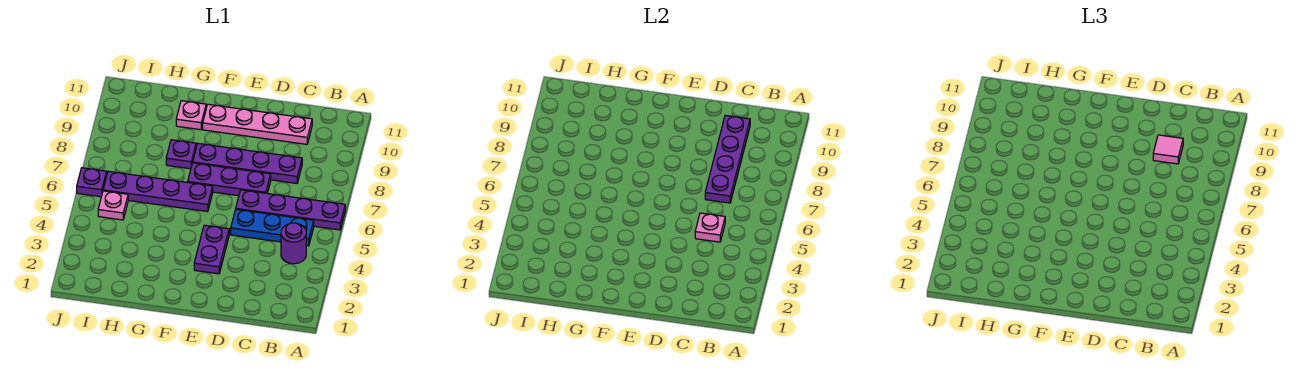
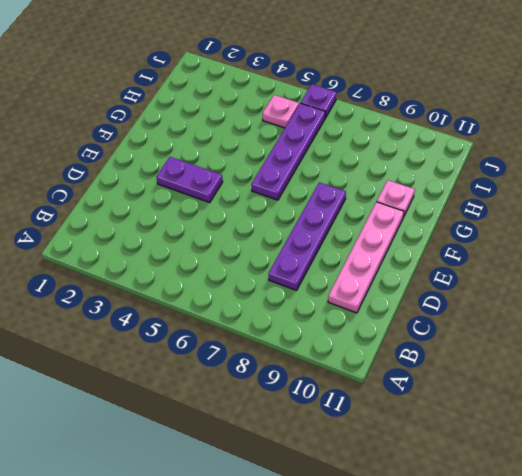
none -> purple plate A6:D6 level 1
none -> purple round brick B4 level 1
none -> blue plate B5:D5 level 1

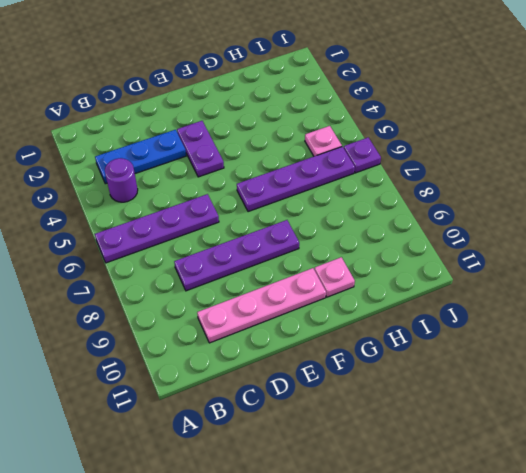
blue plate B3:D3 level 1 -> blue plate B5:D5 level 1
none -> purple plate D7:F7 level 1
none -> purple plate G8 level 1
none -> pink plate C5 level 2

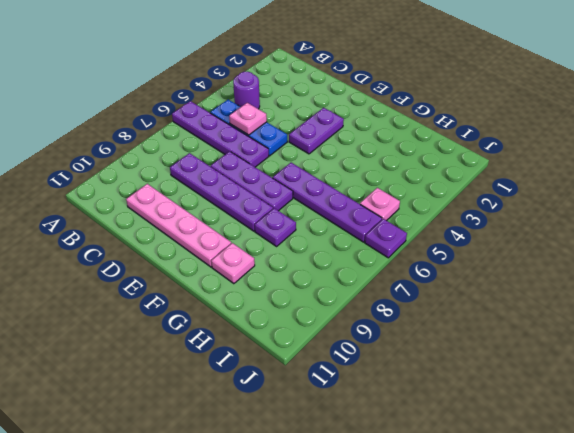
none -> purple plate C7:C10 level 2
none -> pink tile C9 level 3

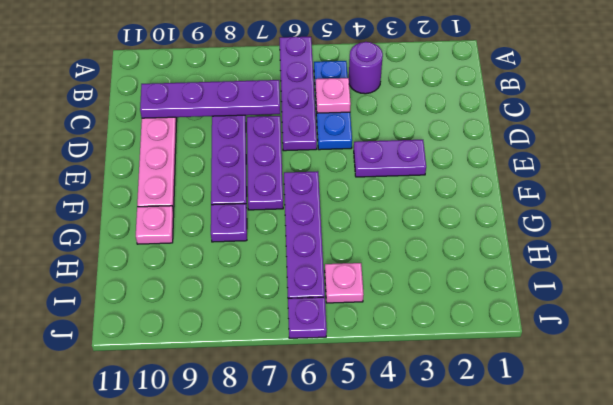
none -> pink tile C9 level 3

